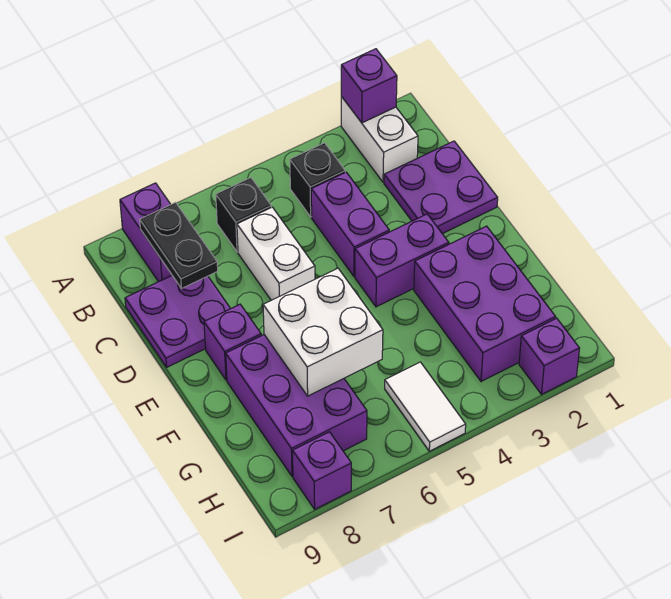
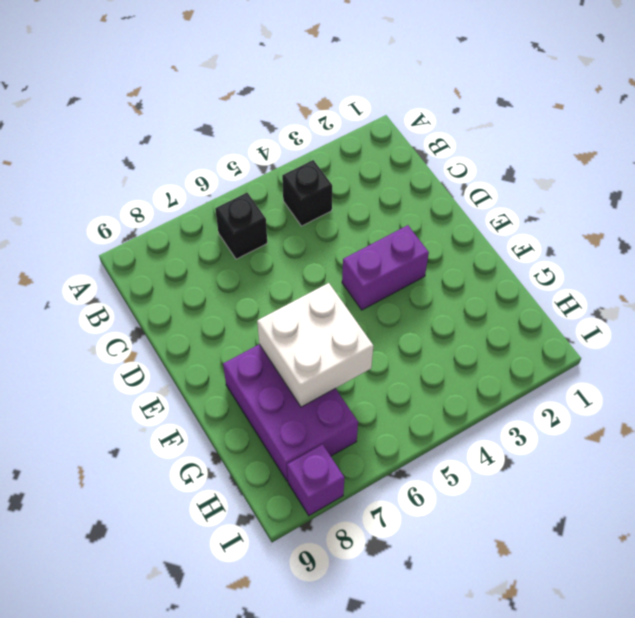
none -> white brick A2:B2 level 1
none -> purple brick A8:B8 level 1
none -> purple plate C1:D2 level 1

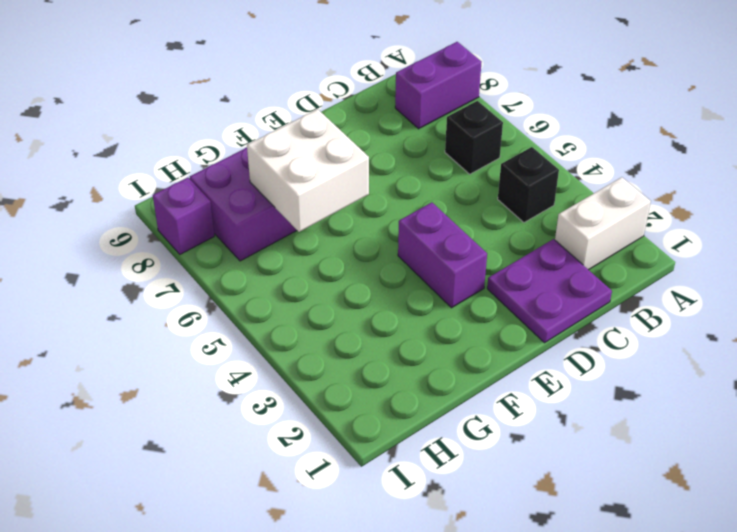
none -> purple brick C4:D4 level 1
none -> white brick C6:D6 level 1
none -> purple plate C8:D9 level 1

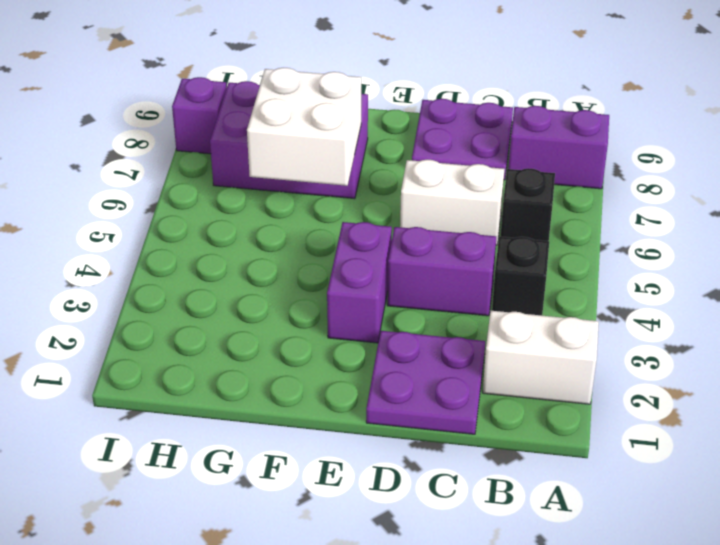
none -> purple brick E8 level 1
none -> purple brick F2:H3 level 1
none -> white tile H5:I5 level 1

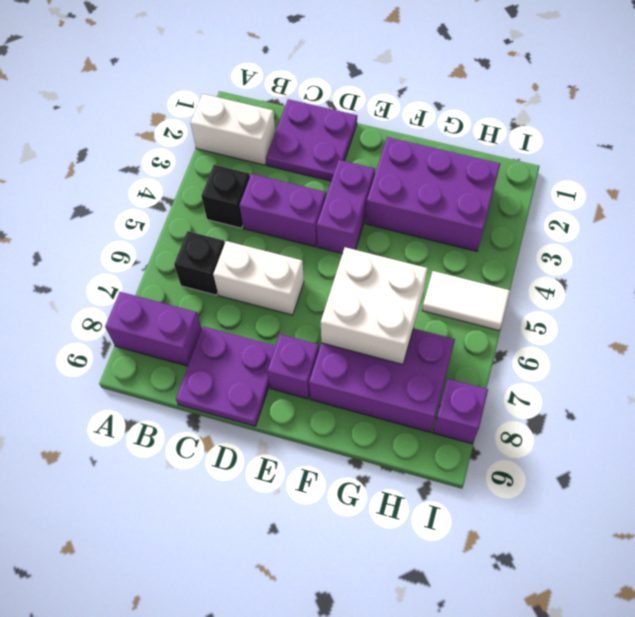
none -> purple brick I2 level 1
none -> purple brick A2 level 2
none -> black plate B8:C8 level 2

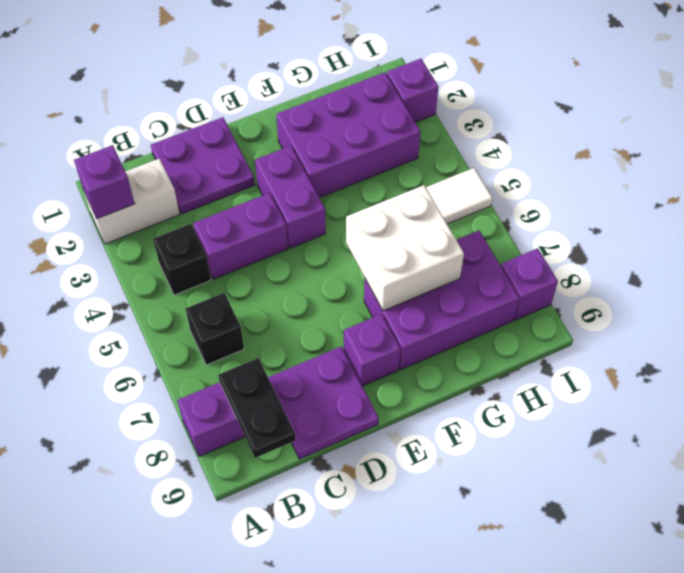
black plate B8:B9 level 2 -> black plate B8:C8 level 2
none -> white brick C6:D6 level 1

